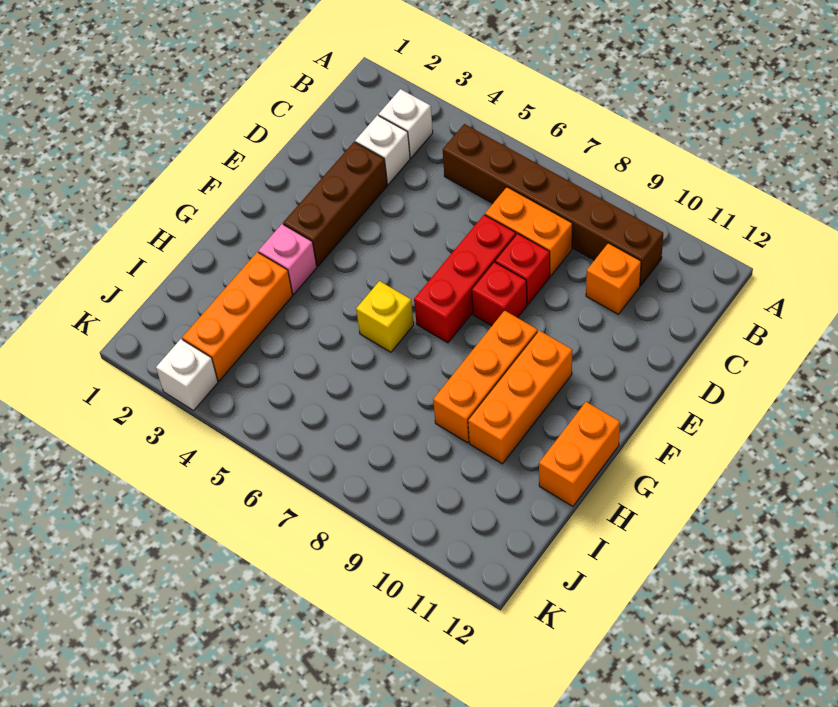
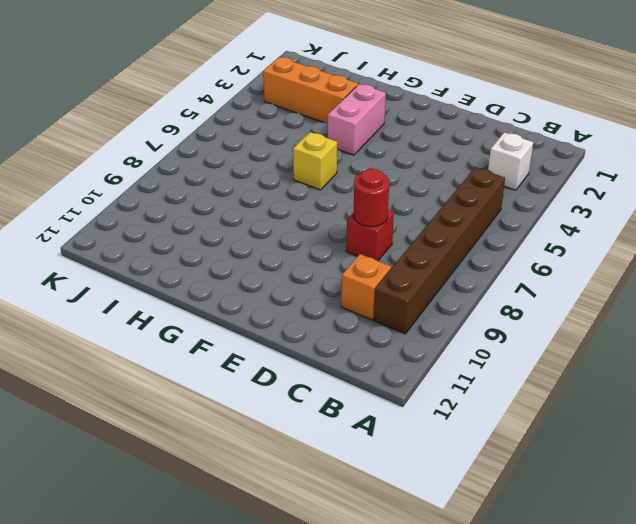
red round brick D8 level 2 -> none
pink brick G3:G4 level 1 -> pink brick G3 level 1
none -> white brick C3 level 1
none -> orange brick C7:C8 level 1
none -> brown brick D3:F3 level 1

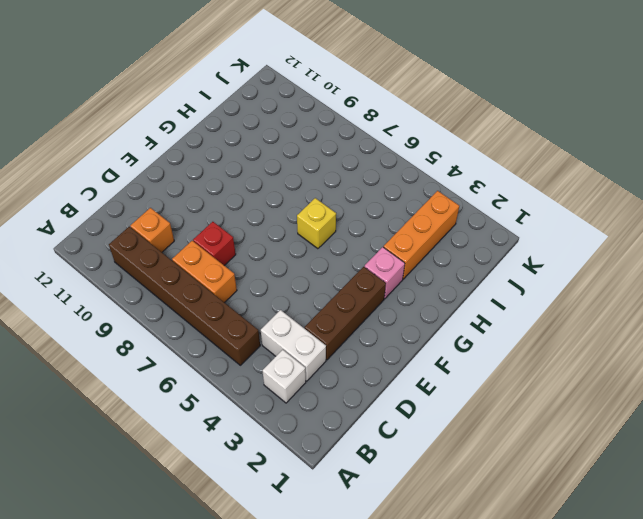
white brick C3:C4 level 1 -> white brick C3 level 1
none -> red brick D7:F7 level 1
none -> red brick E8 level 1
none -> orange brick F9:H9 level 1

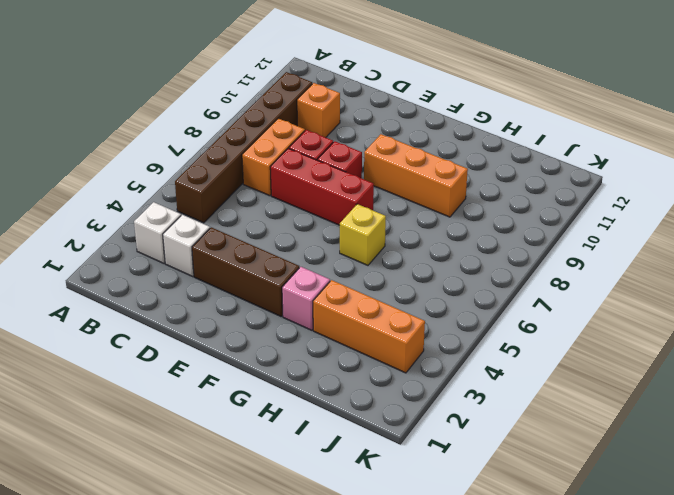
none -> orange brick F10:H10 level 1
none -> orange brick G12:H12 level 1
none -> white brick K3 level 1

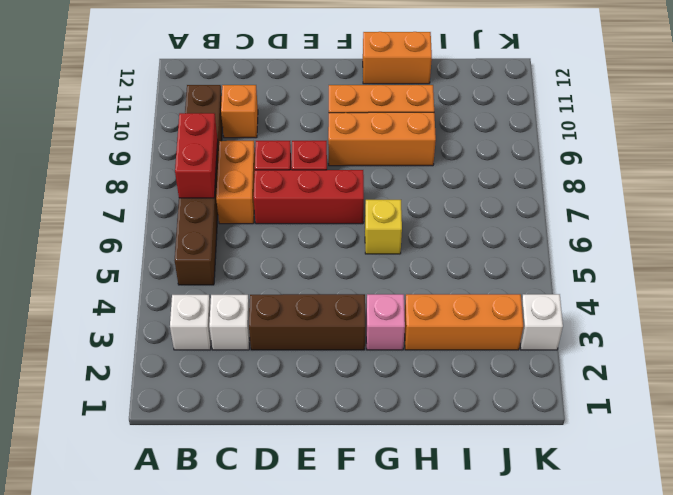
red brick B7:B8 level 2 -> none

